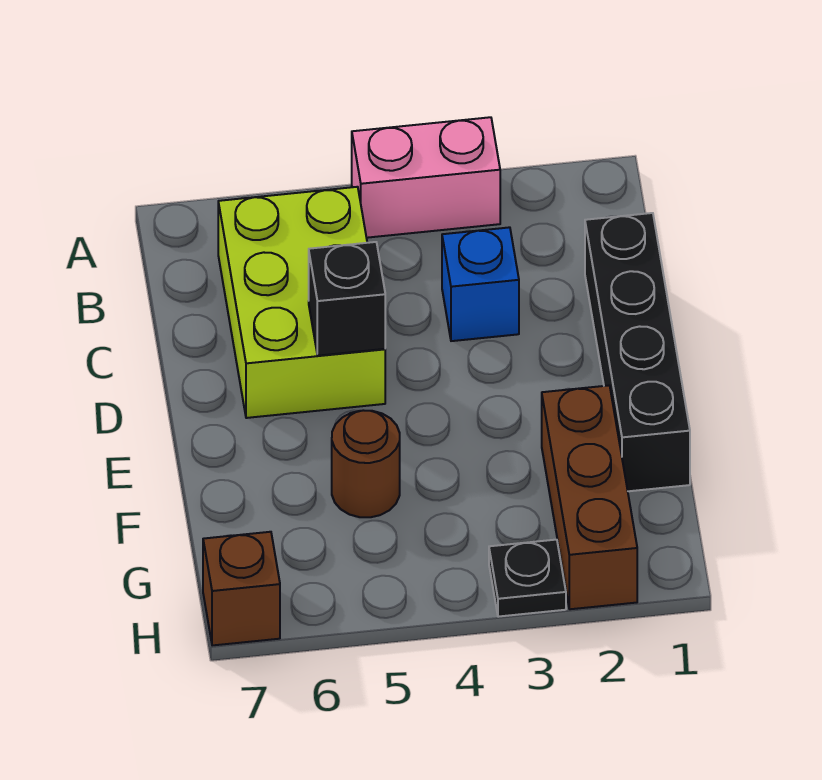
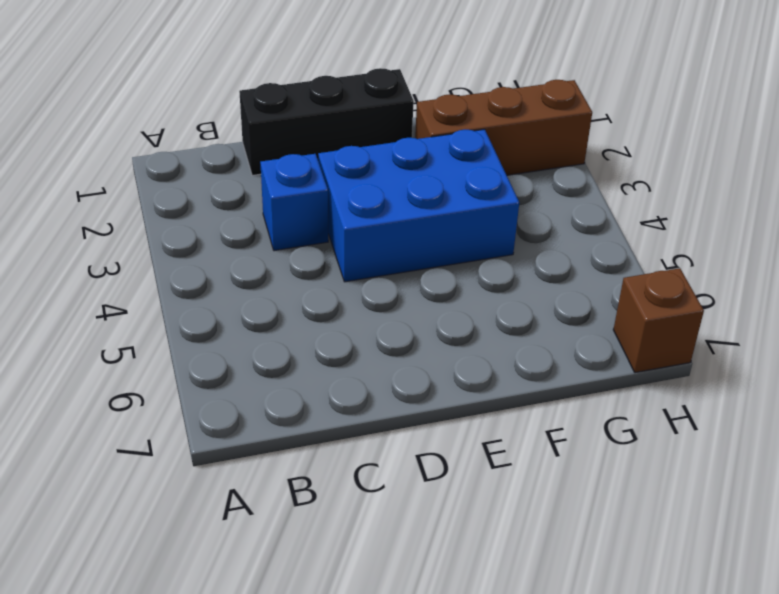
black brick C1:E1 level 1 -> black brick C1:F1 level 1
blue brick D3:F4 level 1 -> none
none -> pink brick A3:A4 level 1
none -> lime brick B5:D6 level 1

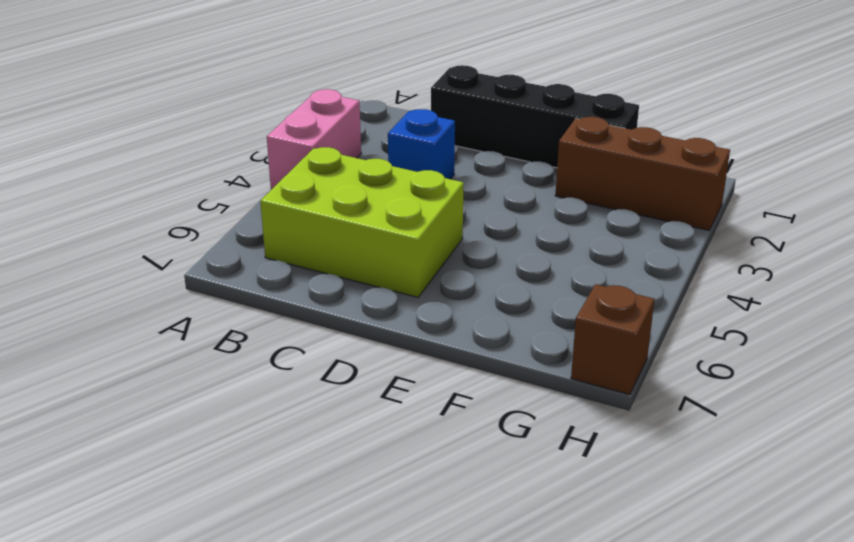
none -> brown round brick F5 level 1
none -> black plate H3 level 1

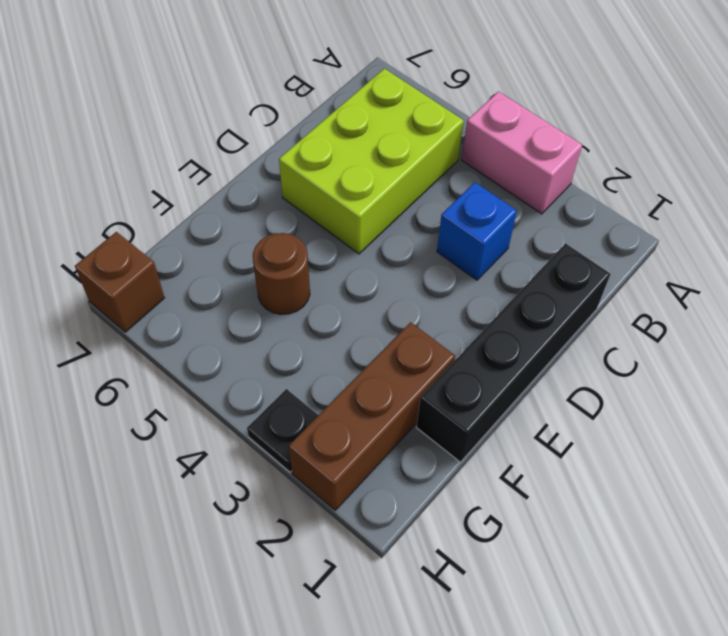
none -> black brick D5 level 2

